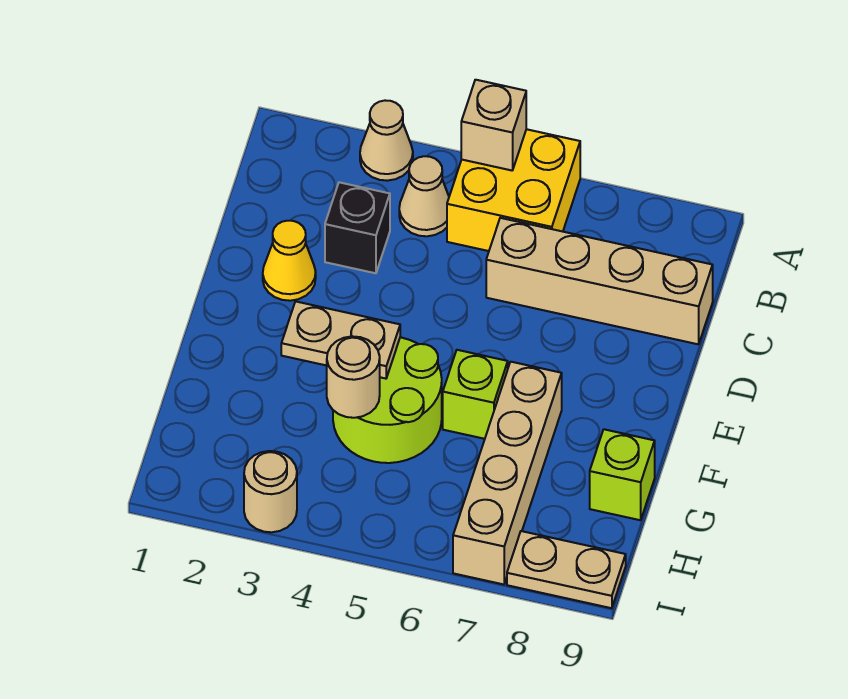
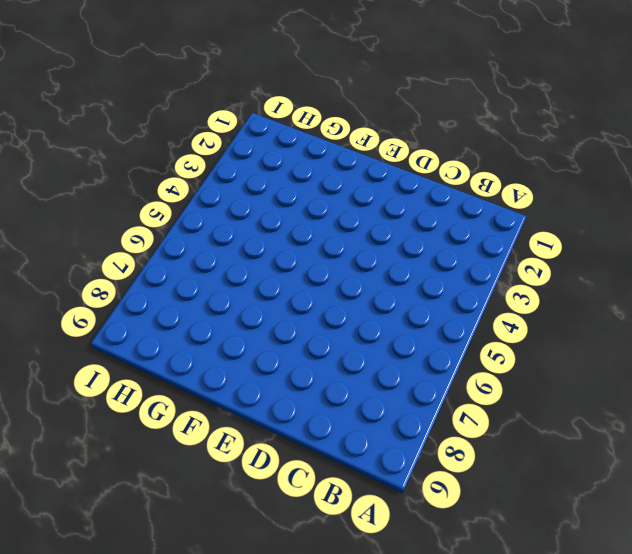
none -> tan cone A3 level 1
none -> yellow brick A5:B6 level 1
none -> tan cone B4 level 1

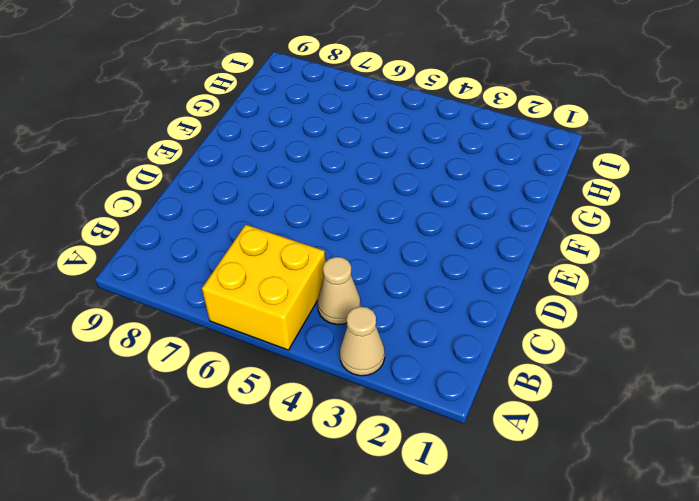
none -> black brick C3 level 1
none -> tan brick C6:C9 level 1
none -> yellow cone D2 level 1

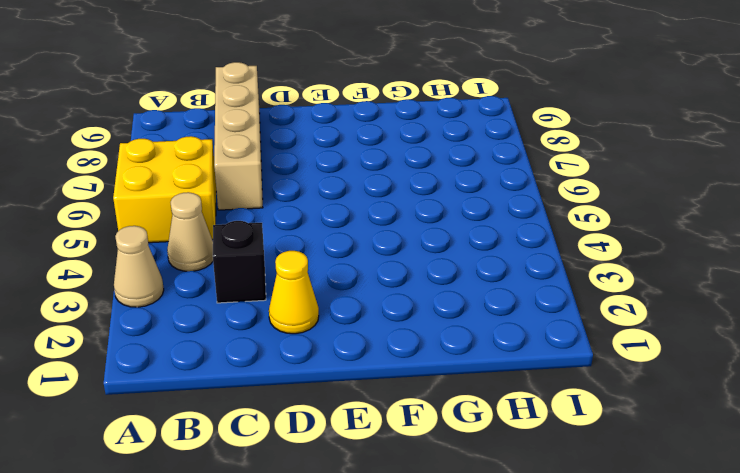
none -> lime round brick F4:G5 level 1
none -> lime brick F6 level 1
none -> tan brick F7:I7 level 1

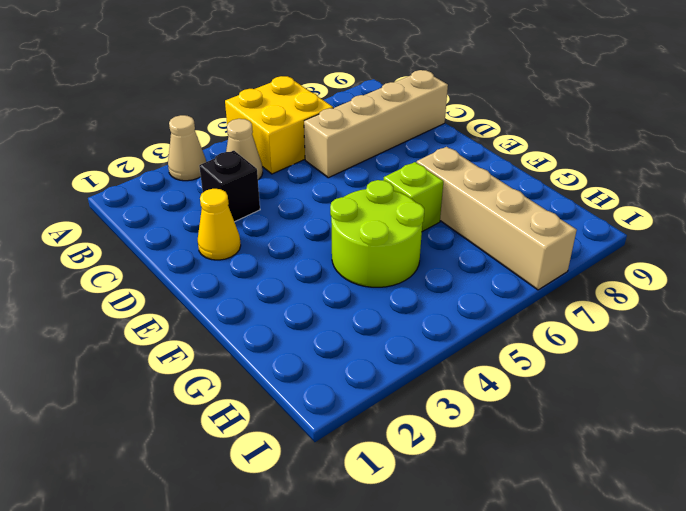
none -> lime brick G9 level 1
none -> tan round brick I3 level 1
none -> tan plate I8:I9 level 1

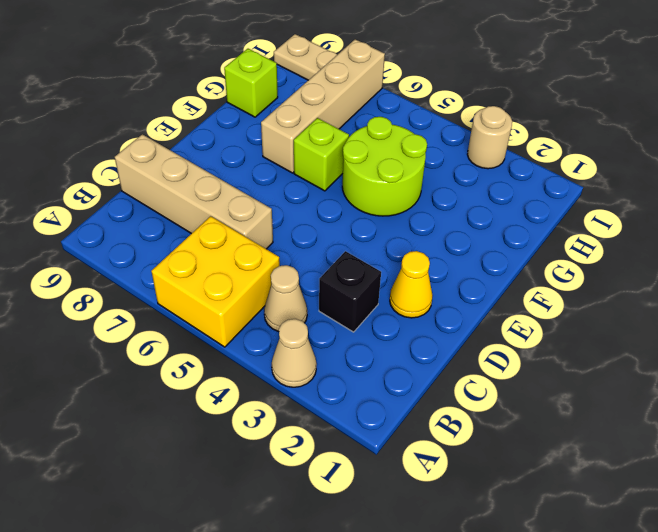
none -> tan brick A5 level 2
none -> tan plate F3:F4 level 2
none -> tan round brick G4 level 2

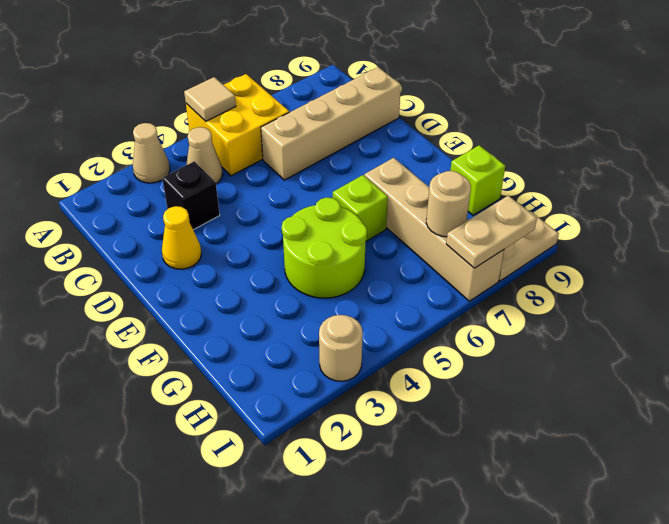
tan tile A5 level 2 -> tan brick A5 level 2
tan round brick H7 level 2 -> tan round brick G4 level 2
tan plate I7:I8 level 2 -> tan plate F3:F4 level 2

